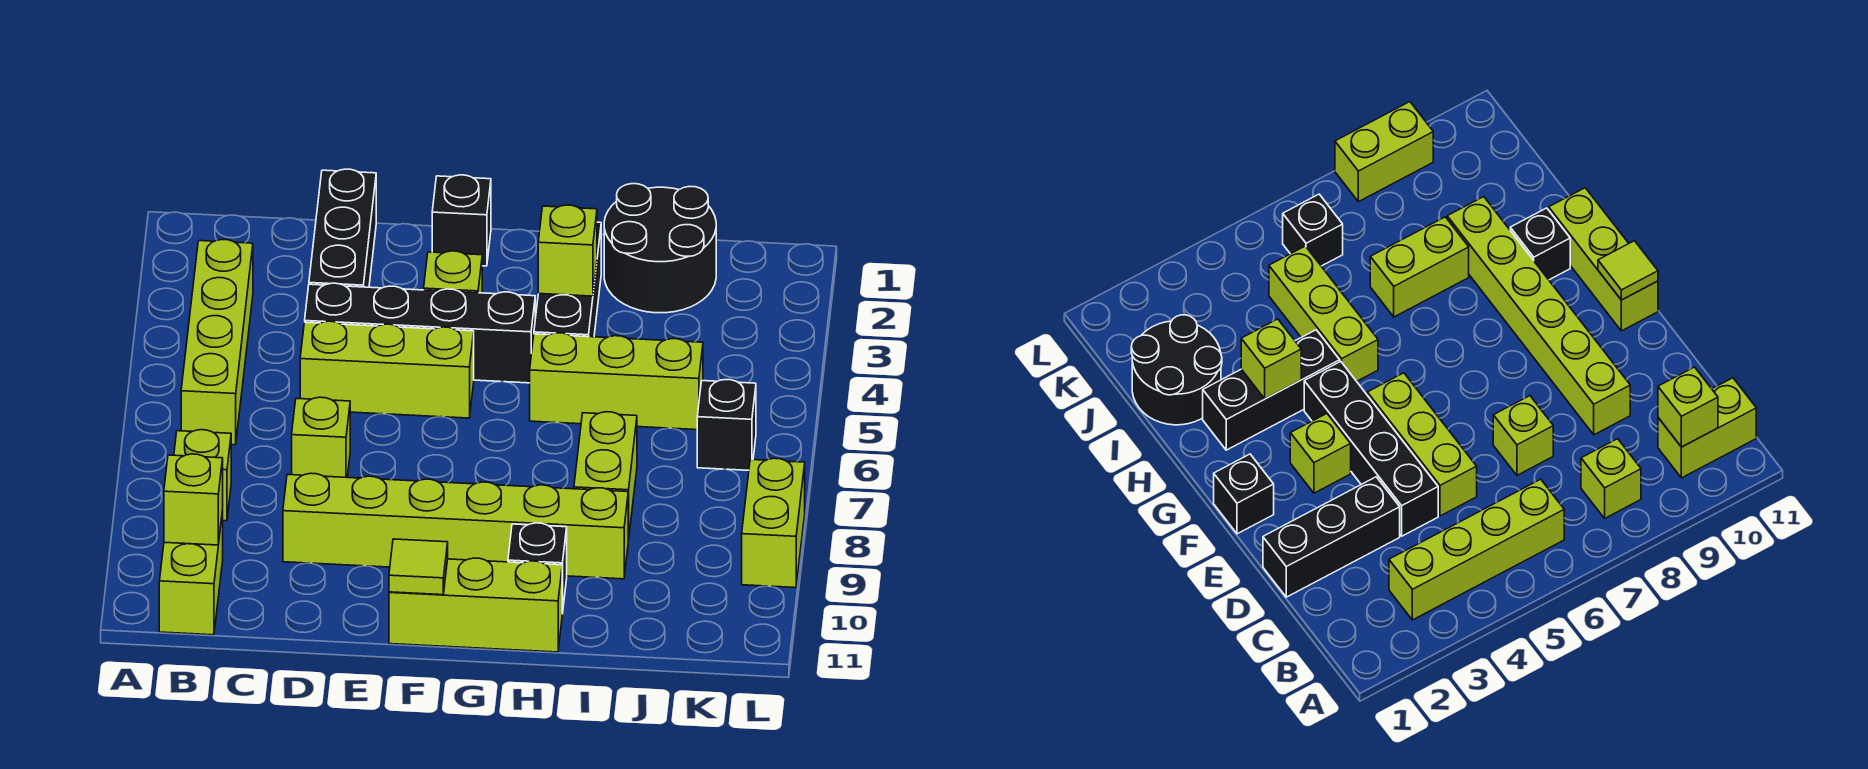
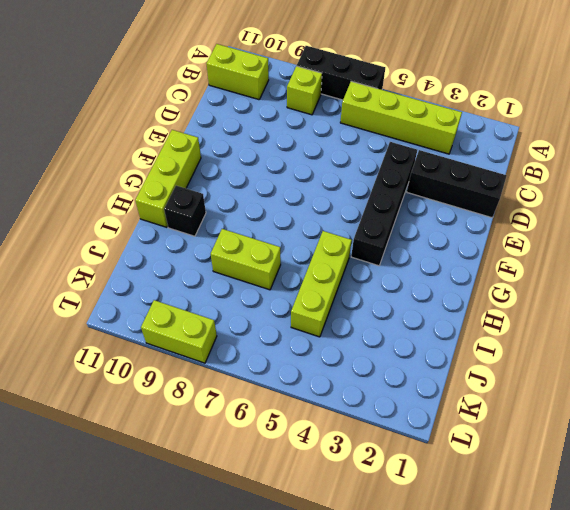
black brick A6:A8 level 1 -> black brick H2:H4 level 1
none -> lime brick D5:F5 level 1
none -> lime brick D7 level 1
none -> lime brick D9:I9 level 1

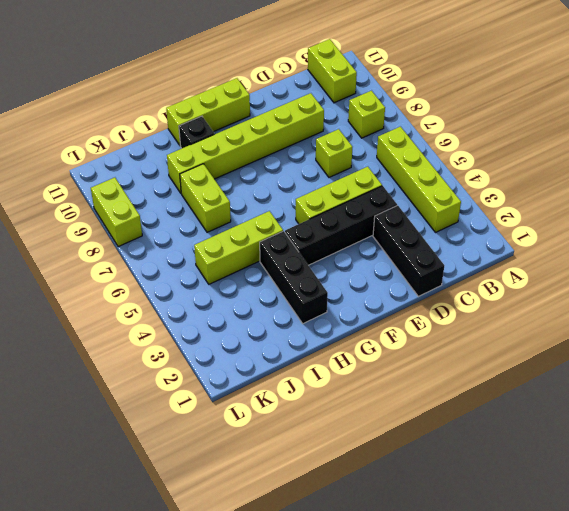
none -> black brick F1 level 1
none -> lime brick F3 level 1
none -> black round brick I1:J2 level 1

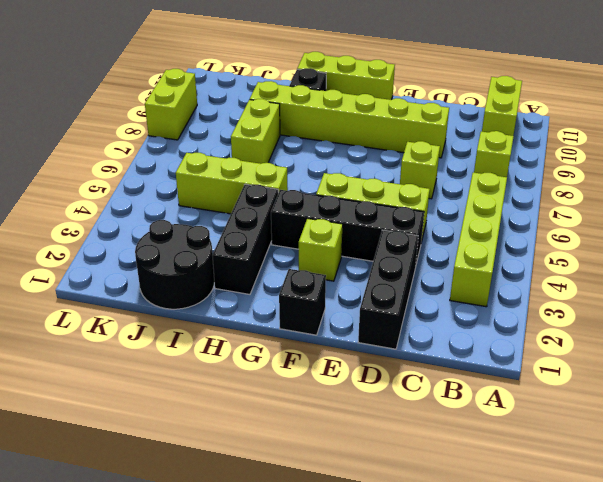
none -> black brick K6 level 1
none -> lime brick B10 level 2
none -> lime tile F11 level 2

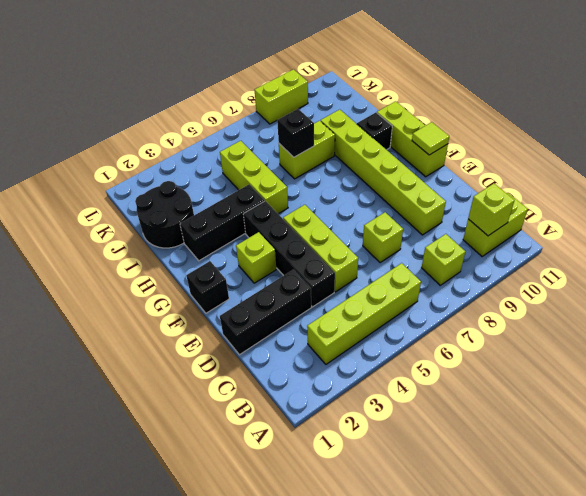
black brick I7 level 2 -> black brick K6 level 1
none -> lime brick H3 level 2

